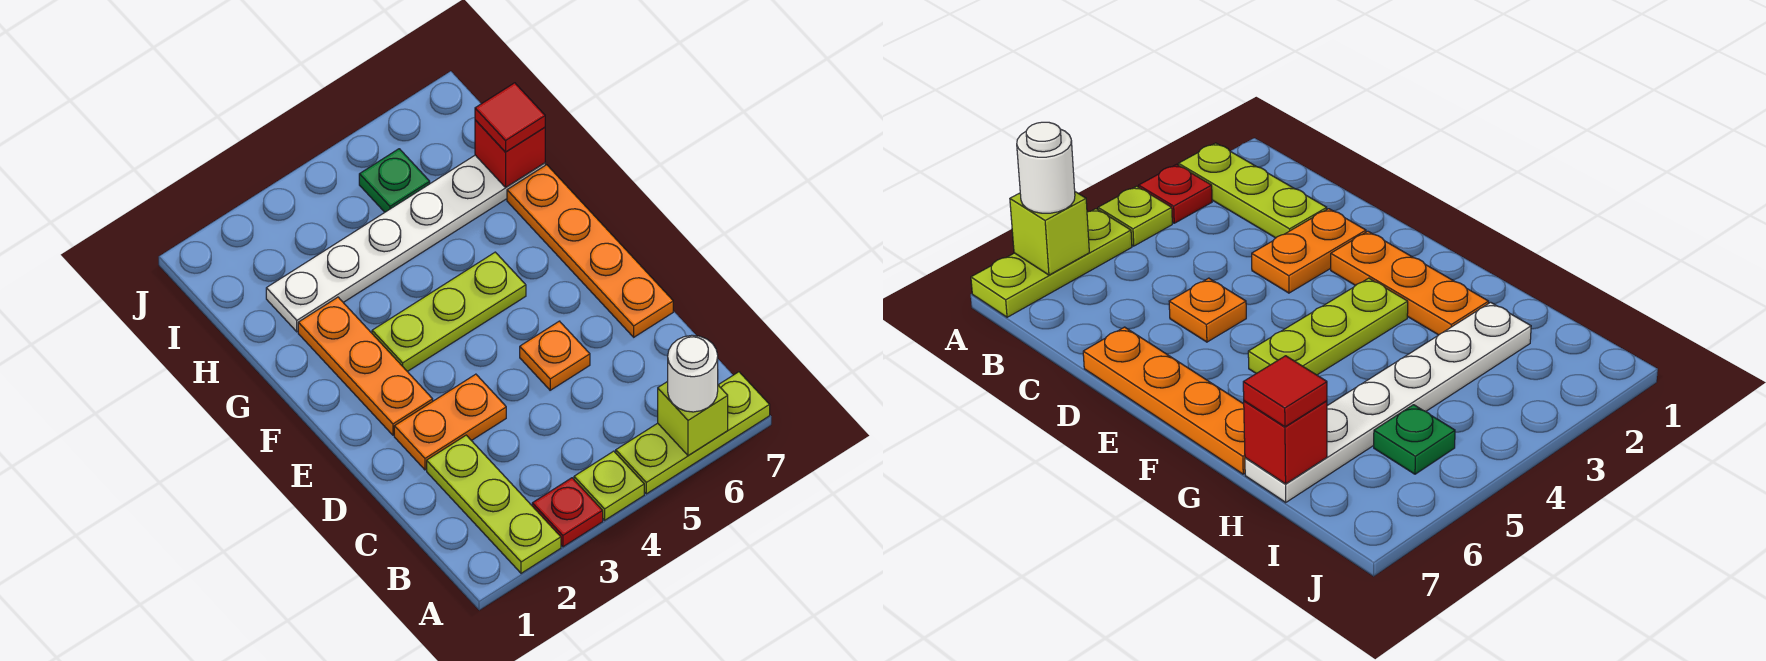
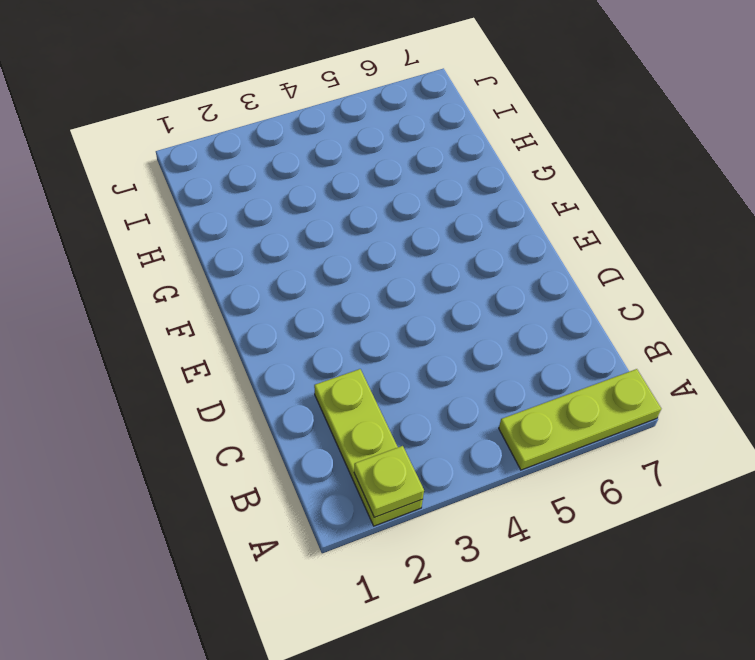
lime plate A2 level 2 -> lime plate A4 level 1
none -> red plate A3 level 1
none -> orange plate D2:D3 level 1
none -> orange plate D5 level 1

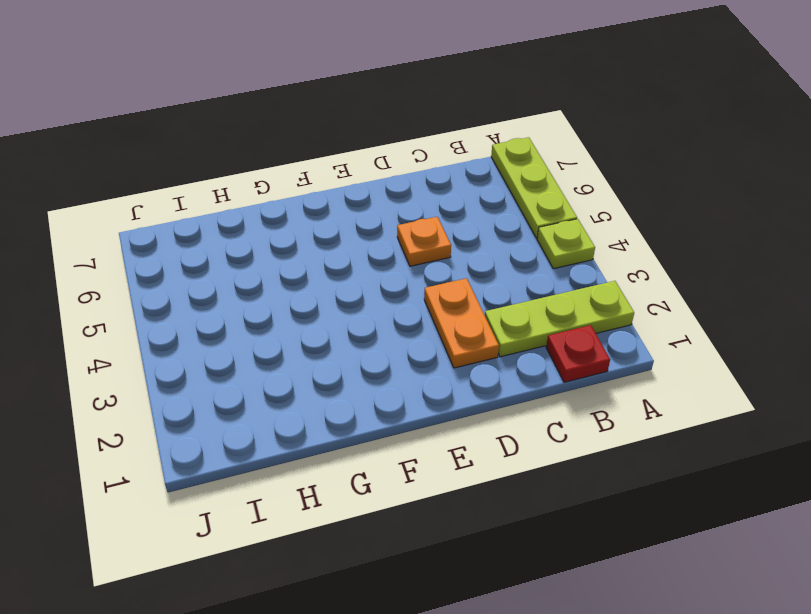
red plate B1 level 1 -> red plate A3 level 1
none -> orange plate D7:G7 level 1
none -> orange plate E2:G2 level 1
none -> lime plate F3:F5 level 1

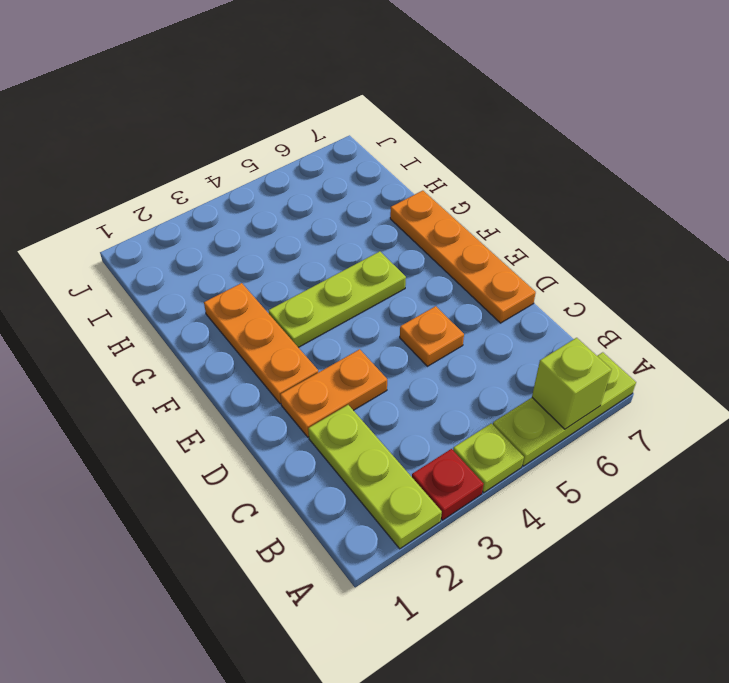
none -> white plate H2:H7 level 1
none -> green plate I5 level 1
none -> red brick H7 level 2

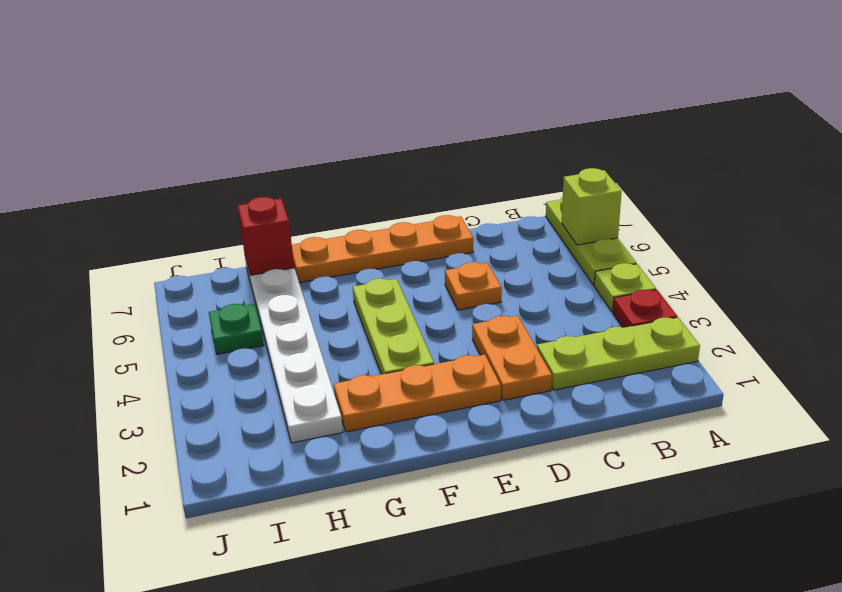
none -> white round brick A6 level 3
none -> red tile H7 level 3

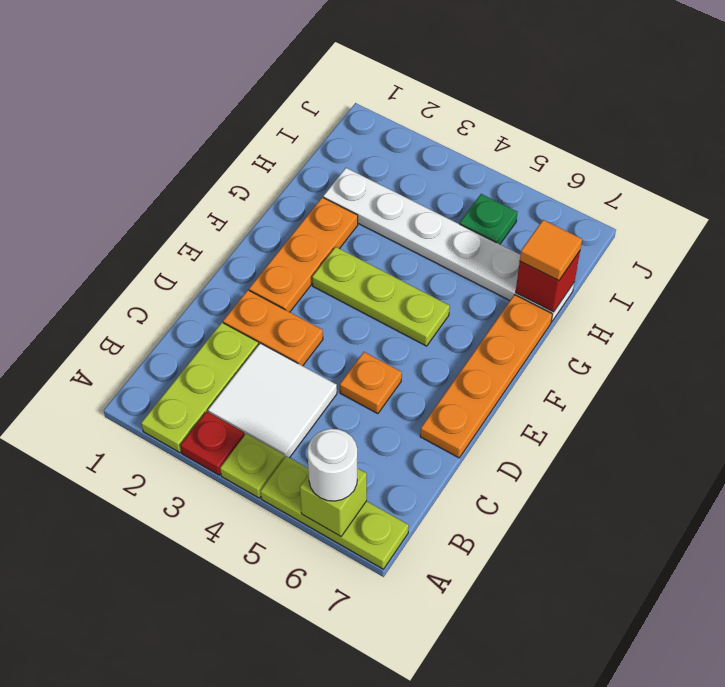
white tile B3:C4 level 1 -> none
orange tile H7 level 3 -> red tile H7 level 3

